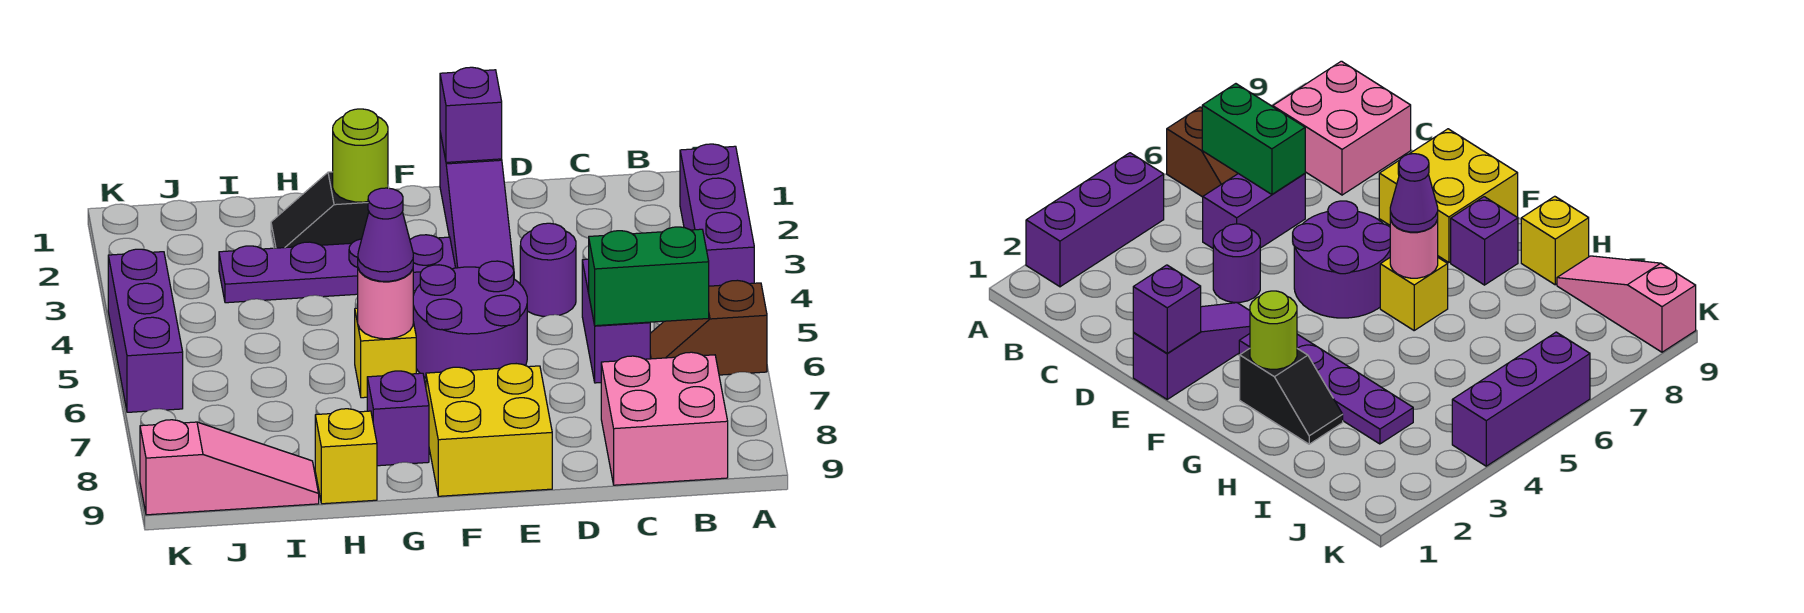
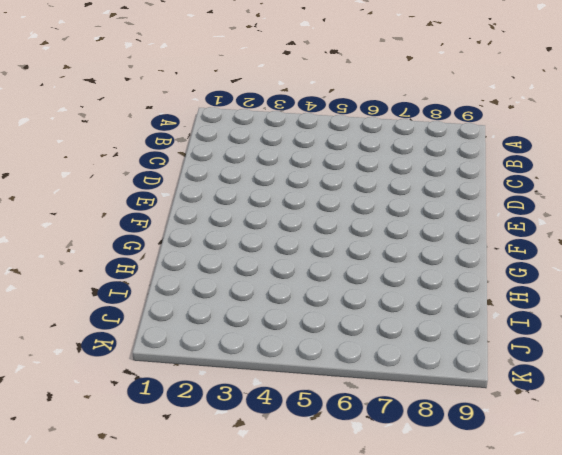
none -> purple brick A2:A4 level 1
none -> brown slope A6:B6 level 1 top A
none -> pink brick B8:C9 level 1

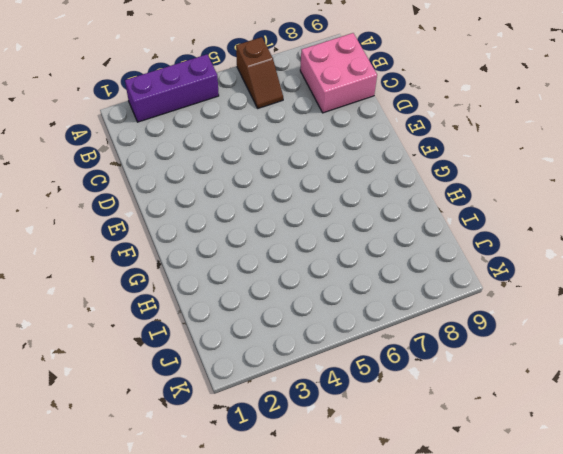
none -> purple brick C5:C6 level 1
none -> purple round brick D4 level 1
none -> purple slope E1:E3 level 1 top 1

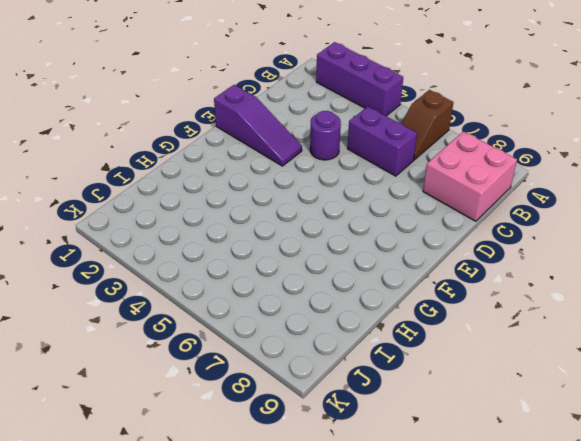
none -> purple round brick E5:F6 level 1
none -> yellow brick E8:F9 level 1
none -> purple plate F3:I3 level 1

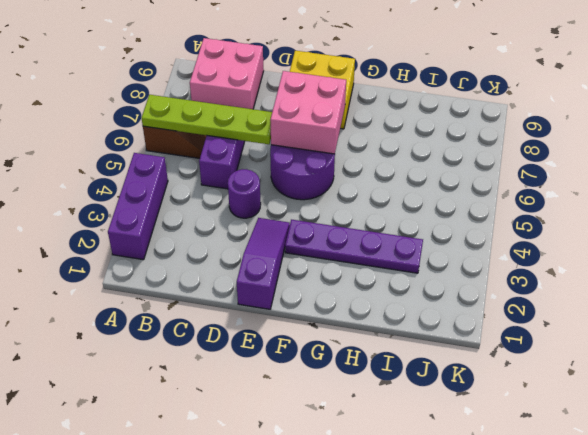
lime plate A6:D6 level 2 -> green brick B6:C6 level 2
pink brick E6:F7 level 2 -> none
none -> black slope G2:H2 level 1 top G
none -> yellow brick G6 level 1
none -> purple brick G8 level 1

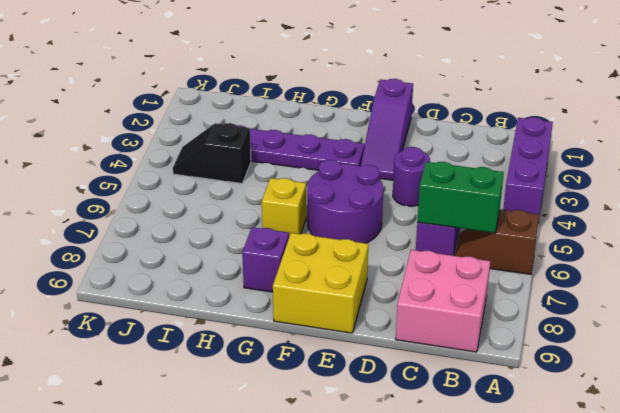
black slope I4:J4 level 1 top I -> black slope G2:H2 level 1 top G
none -> yellow brick H9 level 1
none -> pink slope I9:K9 level 1 top K
none -> purple brick K4:K6 level 1

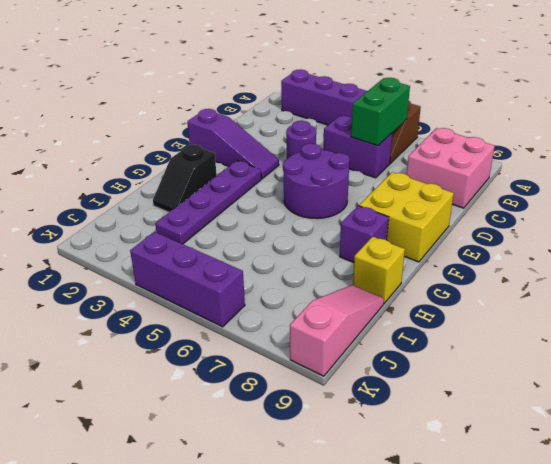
none -> yellow brick G6 level 1
none -> purple brick E1 level 2
none -> lime round brick G2 level 2

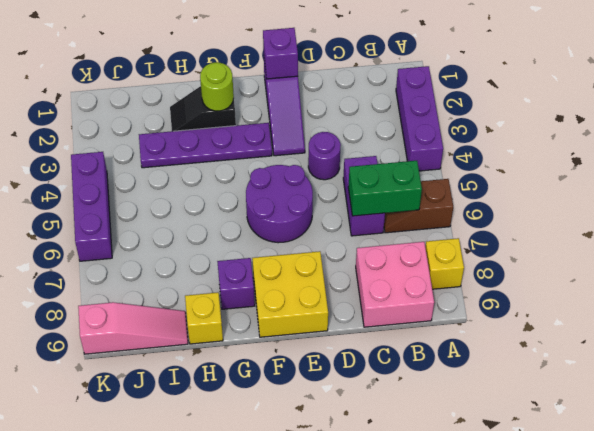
yellow brick A8 level 1 -> yellow brick G6 level 1
none -> pink round brick G6 level 2
none -> purple cone G6 level 3

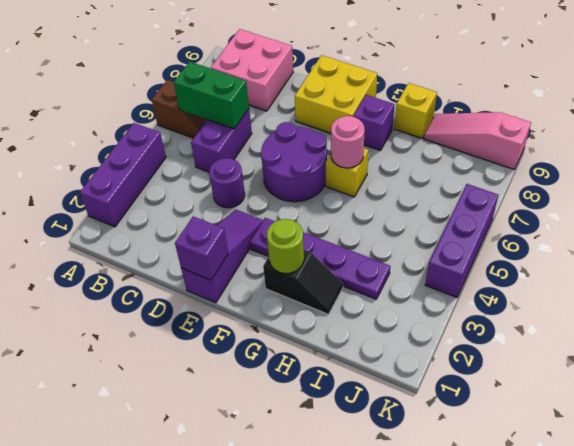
none -> purple cone G6 level 3

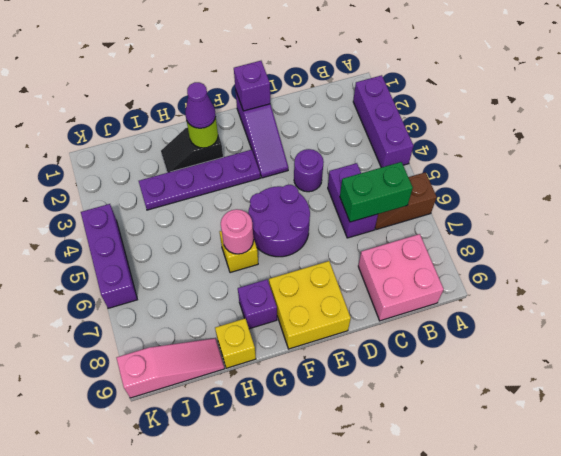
purple cone G2 level 3 -> purple cone G6 level 3

